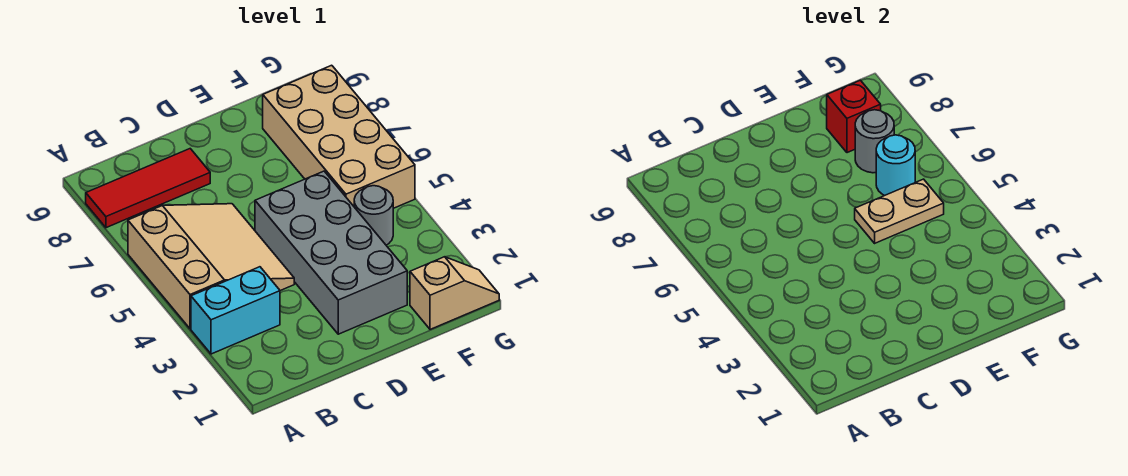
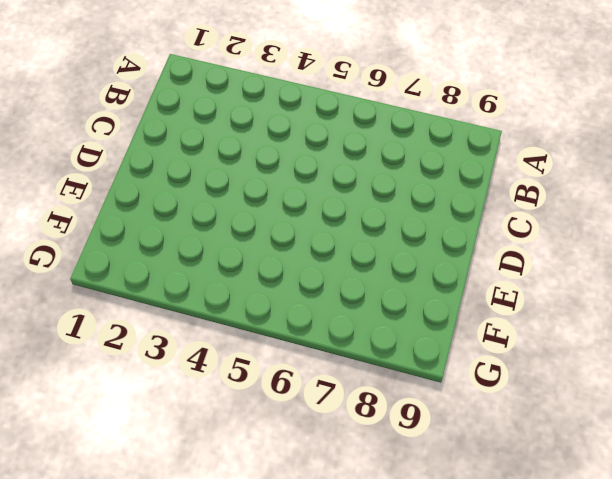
none -> cyan brick A3:B3 level 1
none -> tan slope A4:C6 level 1 top A

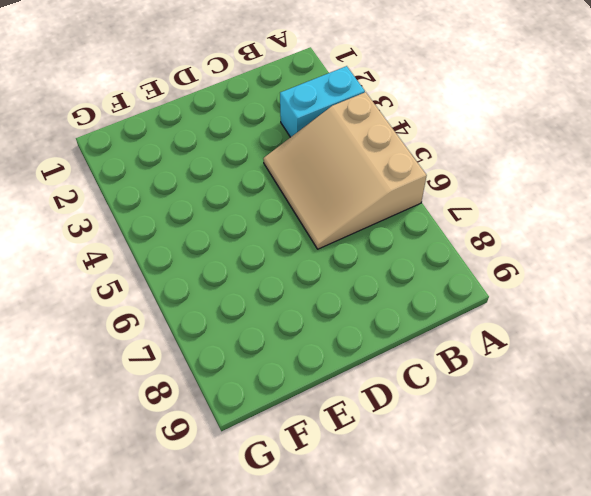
none -> red tile A8:C8 level 1
none -> grey brick D2:E5 level 1

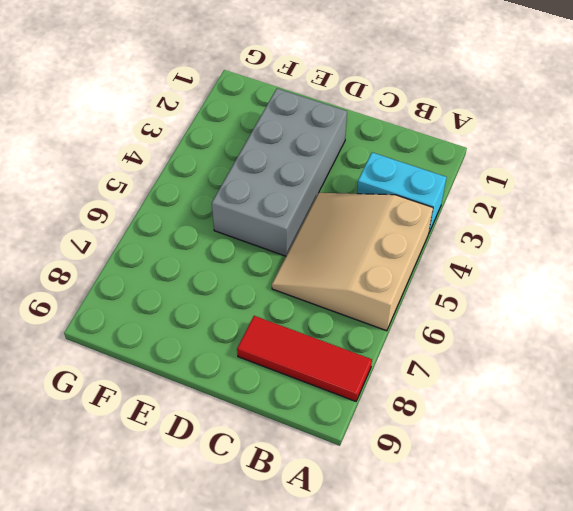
none -> tan slope F1:G1 level 1 top F
none -> grey round brick F4 level 1

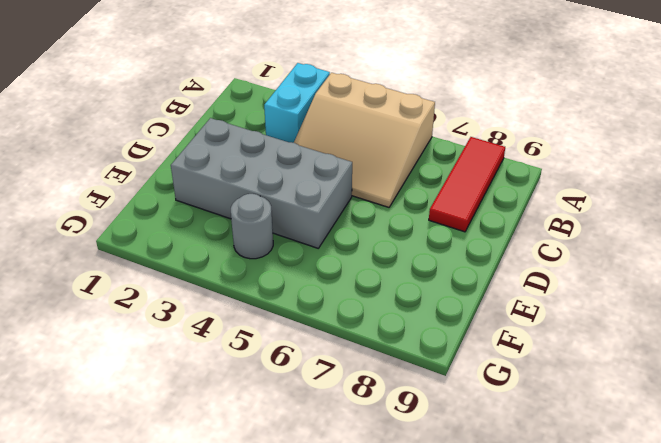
none -> tan slope F1:G1 level 1 top F
none -> tan brick F5:G8 level 1

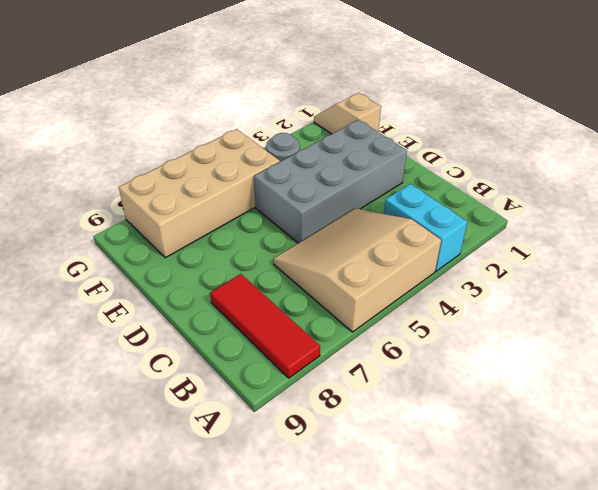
none -> tan plate E5:F5 level 2
none -> cyan round brick F6 level 2

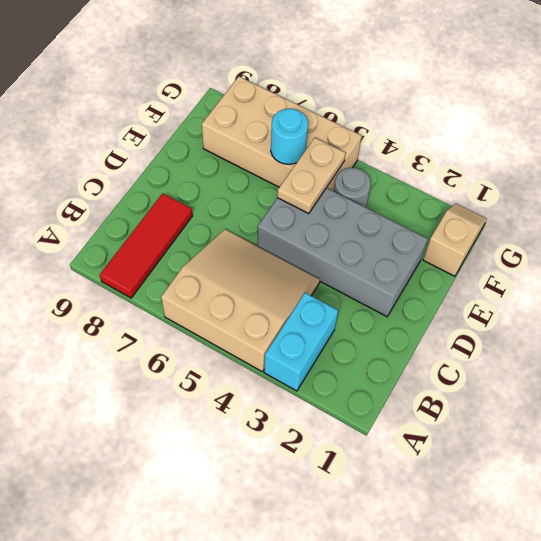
none -> grey round brick F7 level 2
none -> red brick F8 level 2

